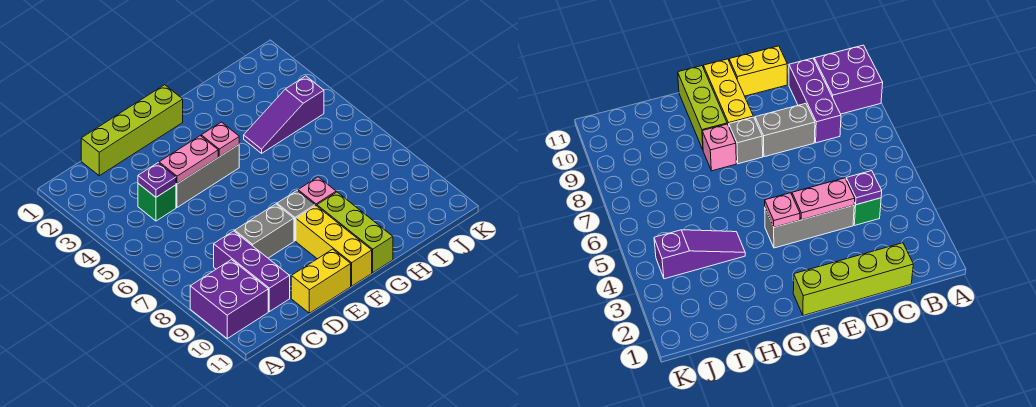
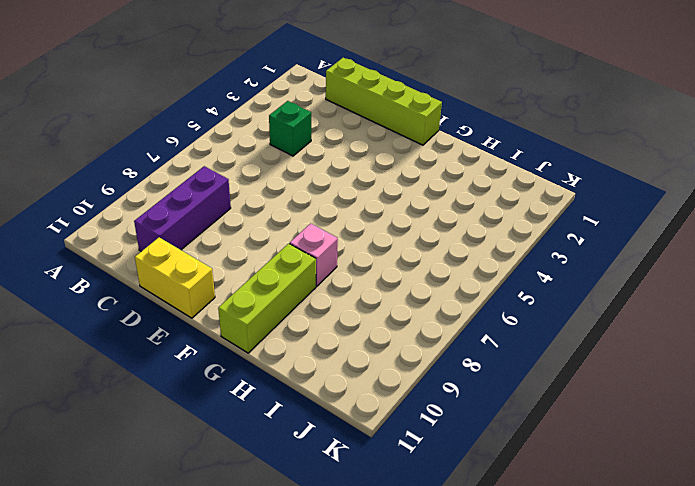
none -> purple brick A9:B10 level 1
none -> grey brick D4:F4 level 1
none -> grey brick D8:E8 level 1

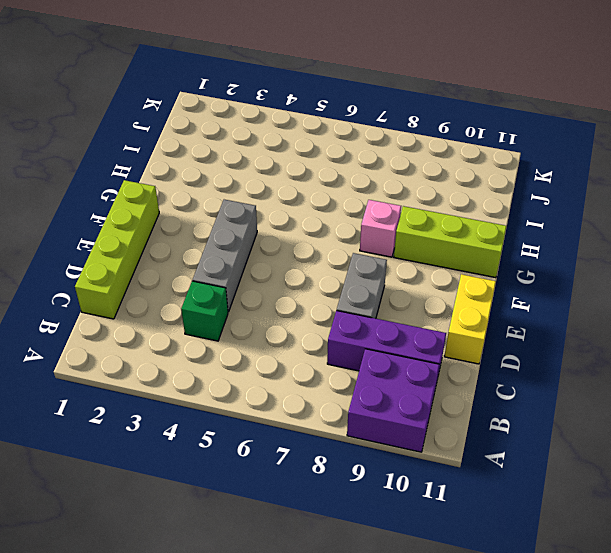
none -> grey brick F8 level 1
none -> yellow brick F9:F11 level 1
none -> purple slope H4:J4 level 1 top J

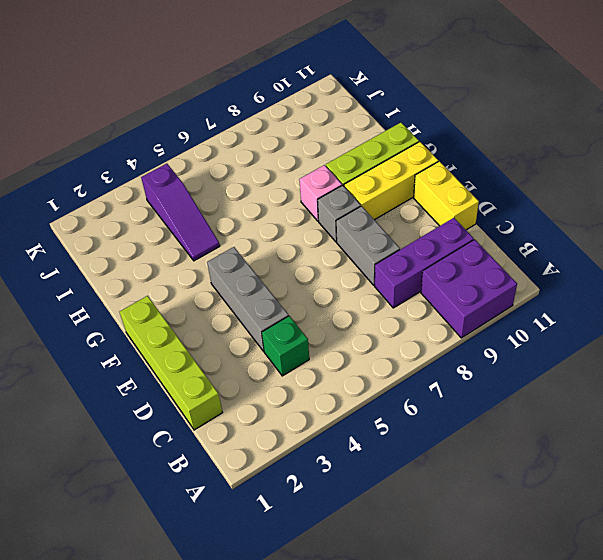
none -> purple plate C4 level 2
none -> pink plate D4:E4 level 2
none -> pink plate F4 level 2

